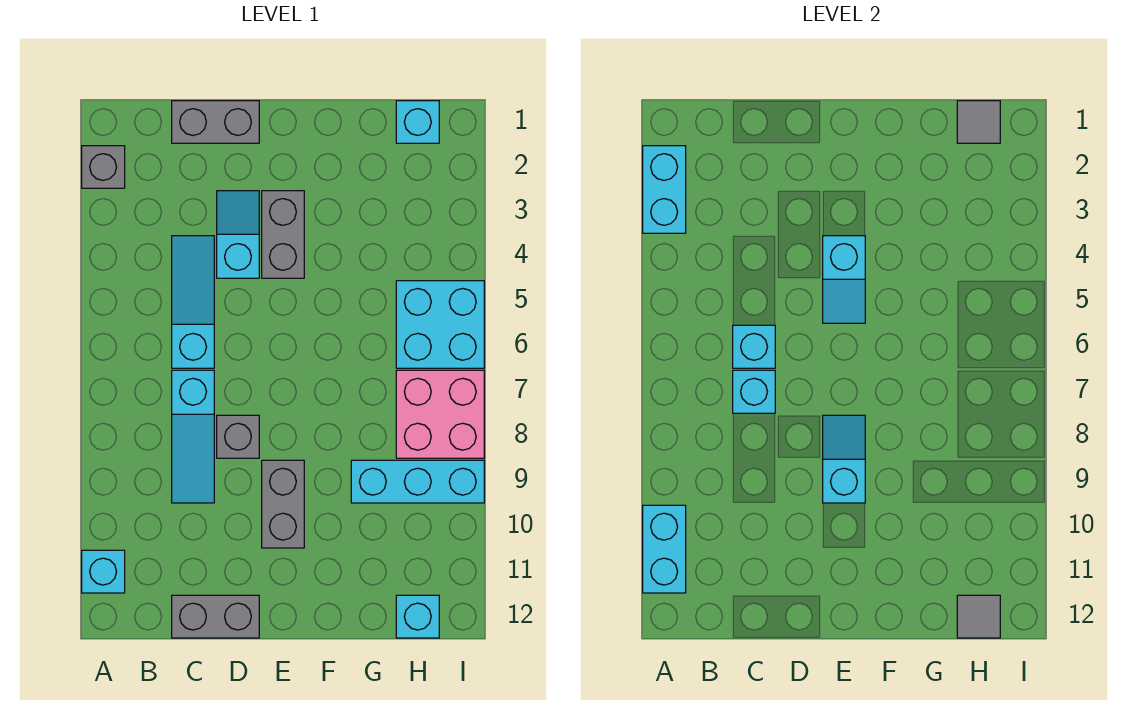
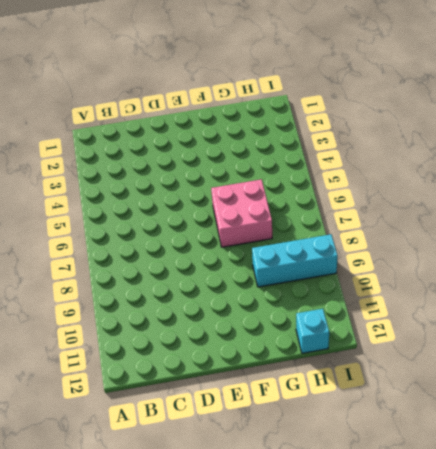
pink brick F6:G7 level 1 -> pink brick H7:I8 level 1
none -> grey brick A2 level 1
none -> cyan brick A11 level 1
none -> grey brick C1:D1 level 1

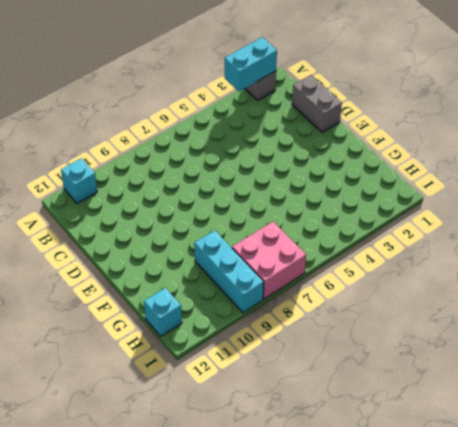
none -> cyan slope C4:C6 level 1 top 6
none -> cyan slope C7:C9 level 1 top 7
none -> grey brick C12:D12 level 1

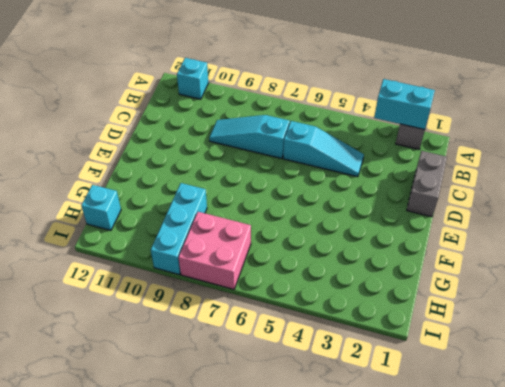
none -> grey brick C12:D12 level 1
none -> cyan slope D3:D4 level 1 top 4
none -> grey brick D8 level 1

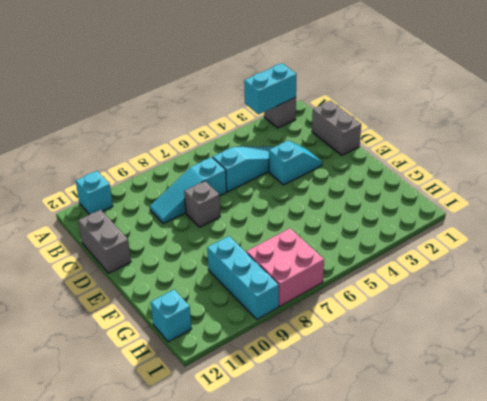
none -> grey brick E3:E4 level 1
none -> grey brick E9:E10 level 1
none -> cyan brick H1 level 1

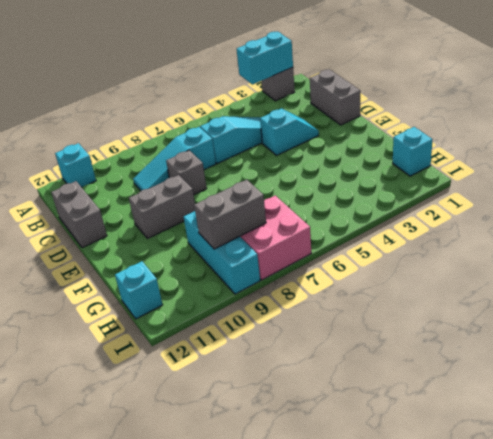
grey brick H8:H9 level 2 -> grey brick E3:E4 level 1
none -> cyan brick H5:I6 level 1
none -> cyan brick A10:A11 level 2
none -> cyan brick C6 level 2

